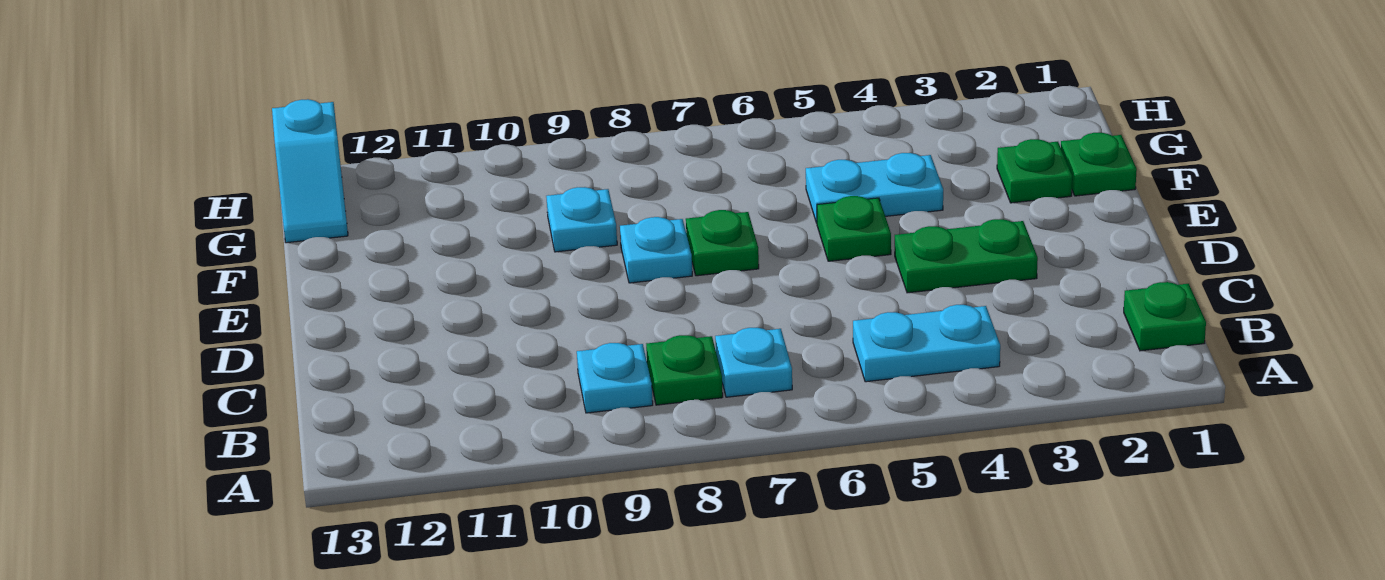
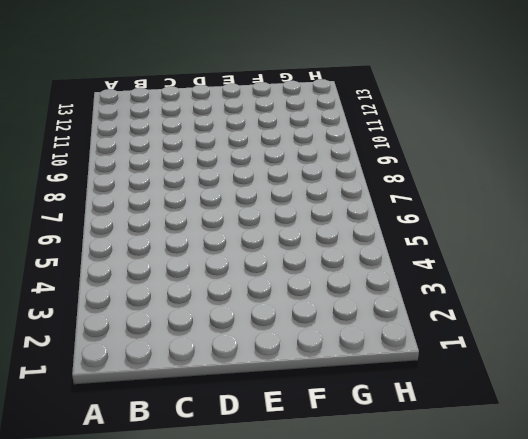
none -> green plate B1 level 1
none -> cyan plate B4:B5 level 1
none -> cyan plate B7 level 1

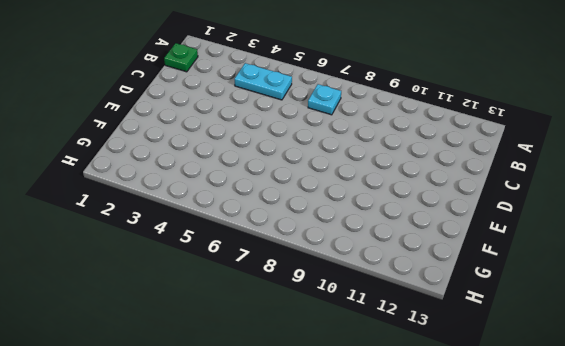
none -> green plate B8 level 1
none -> cyan plate B9 level 1
none -> green plate D3:D4 level 1

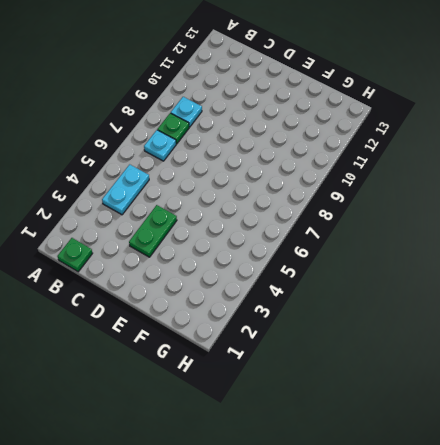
none -> green plate E5 level 1
none -> green plate E7 level 1
none -> cyan plate E8 level 1

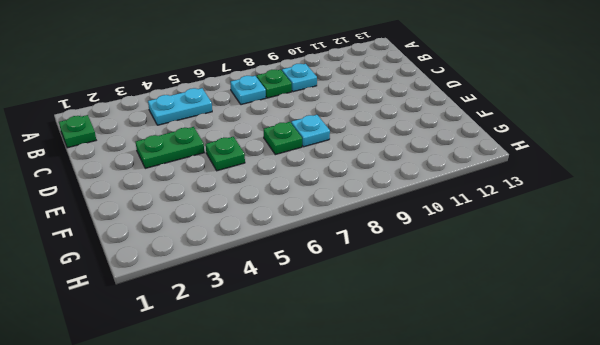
none -> green plate F1 level 1
none -> green plate F2 level 1
none -> cyan plate F4:F5 level 1

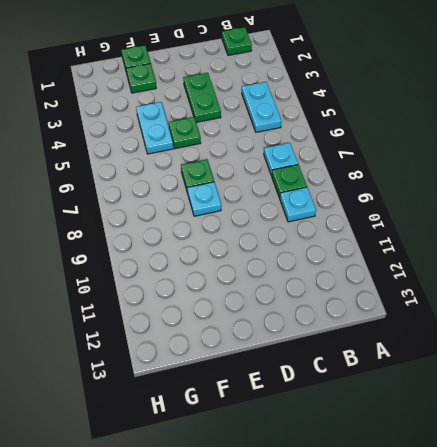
none -> cyan plate F9 level 1
none -> cyan slope G13:H13 level 1 top H

